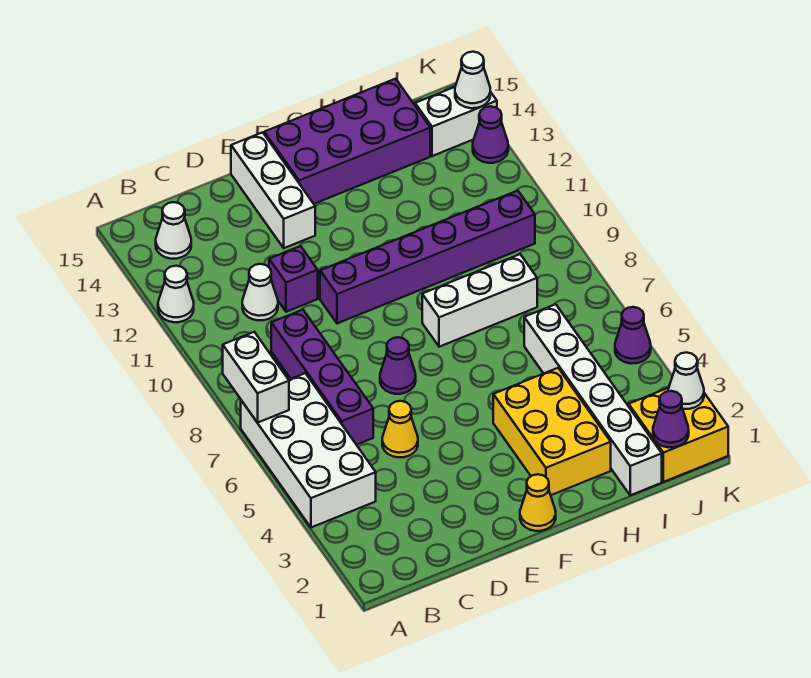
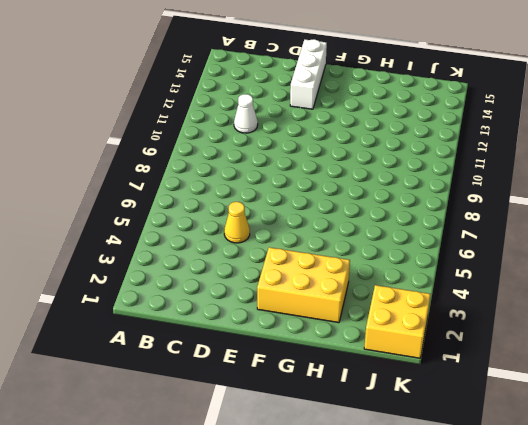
yellow brick F2:H3 level 1 -> yellow brick G2:H4 level 1
none -> white brick A4:B7 level 1
none -> white cone A12 level 1
none -> white cone B14 level 1

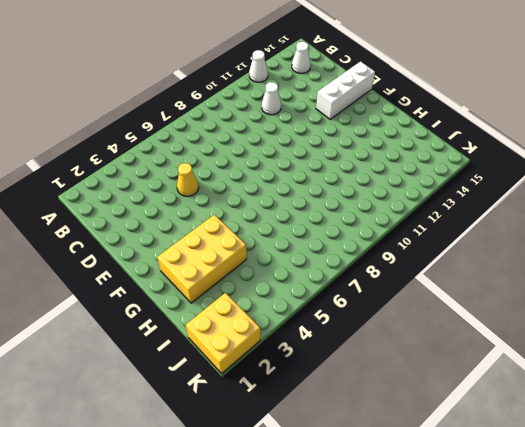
none -> white brick A4:B7 level 1
none -> purple brick C6:C9 level 1
none -> purple brick D11 level 1

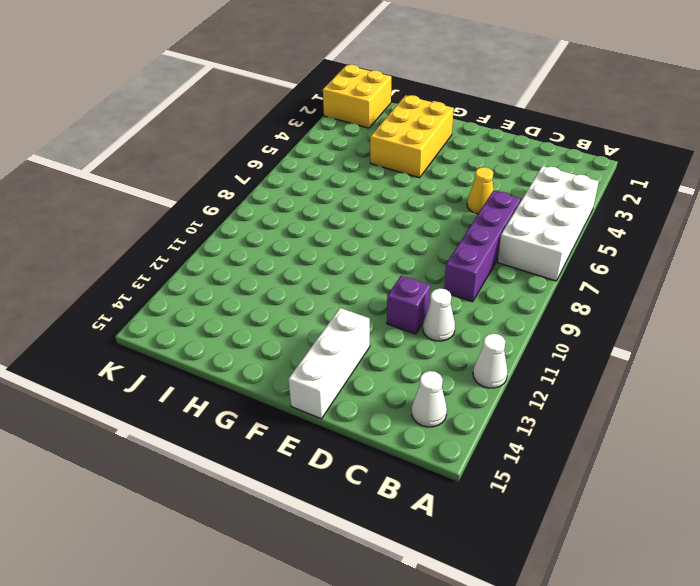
none -> purple cone E7 level 1
none -> purple brick E10:J10 level 1
none -> yellow cone F1 level 1

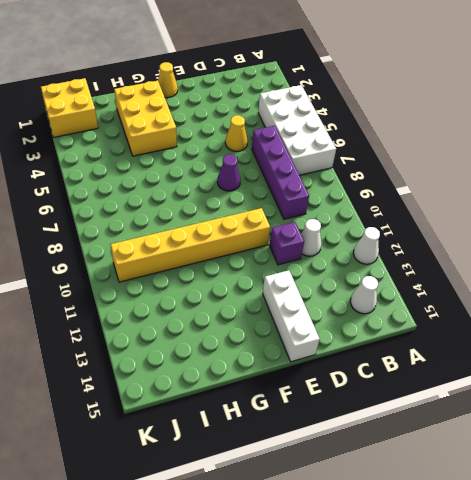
yellow brick E10:J10 level 1 -> purple brick E10:J10 level 1
none -> purple brick F14:I15 level 1
none -> white brick G8:I8 level 1
none -> white brick I1:I6 level 1

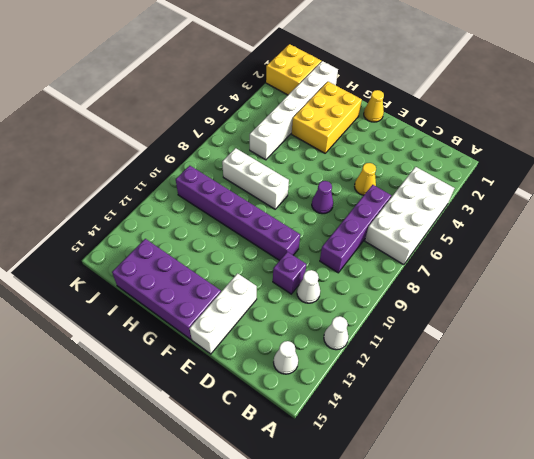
none -> white brick J14:K14 level 1
none -> purple cone K5 level 1
none -> purple cone K13 level 1

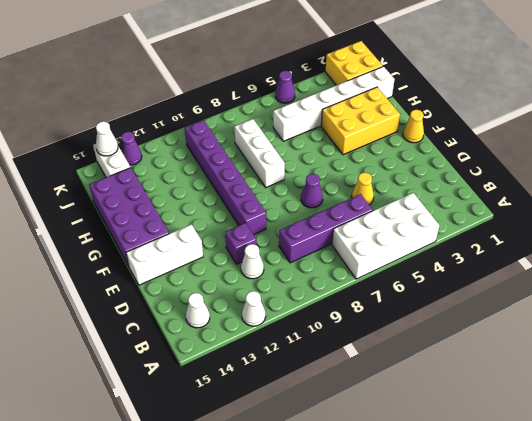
none -> white brick A7:A8 level 2
none -> purple cone J1 level 2
none -> white cone K2 level 2

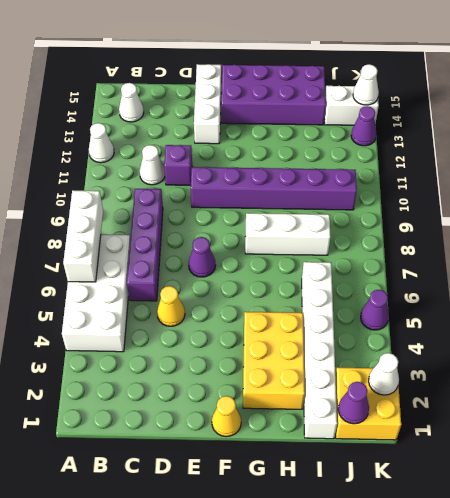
white brick A6:A8 level 2 -> white brick A7:A8 level 2

